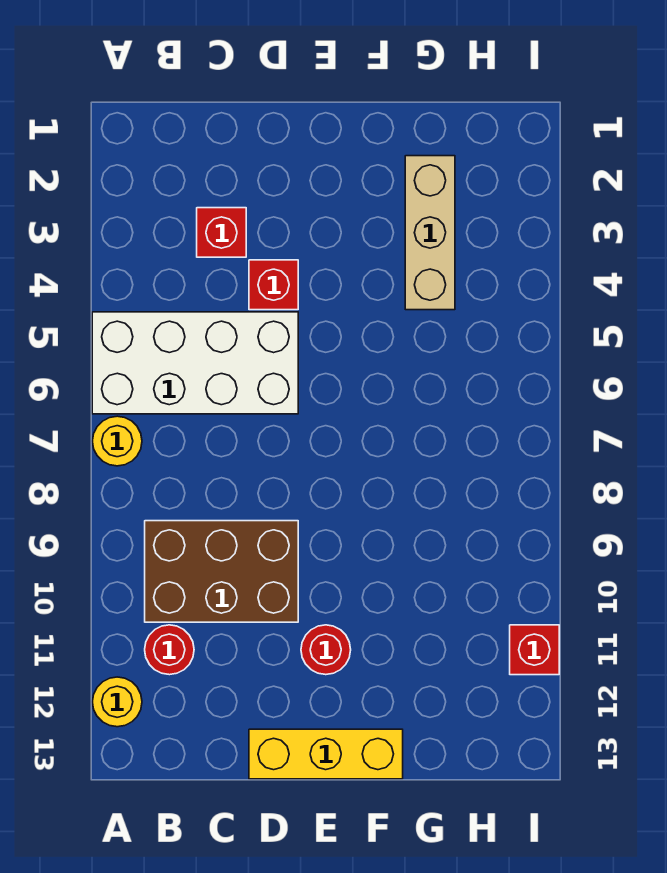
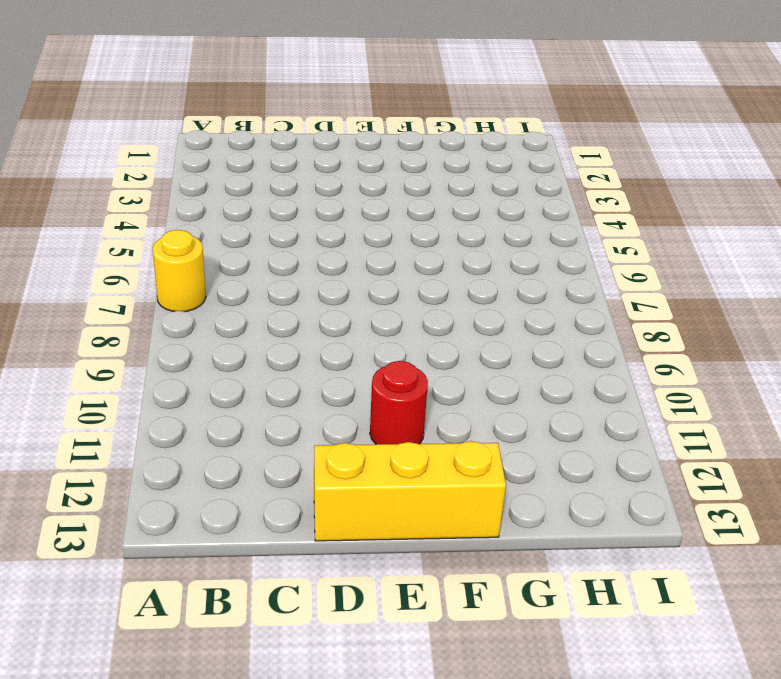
none -> white brick A5:D6 level 1
none -> yellow round brick A12 level 1

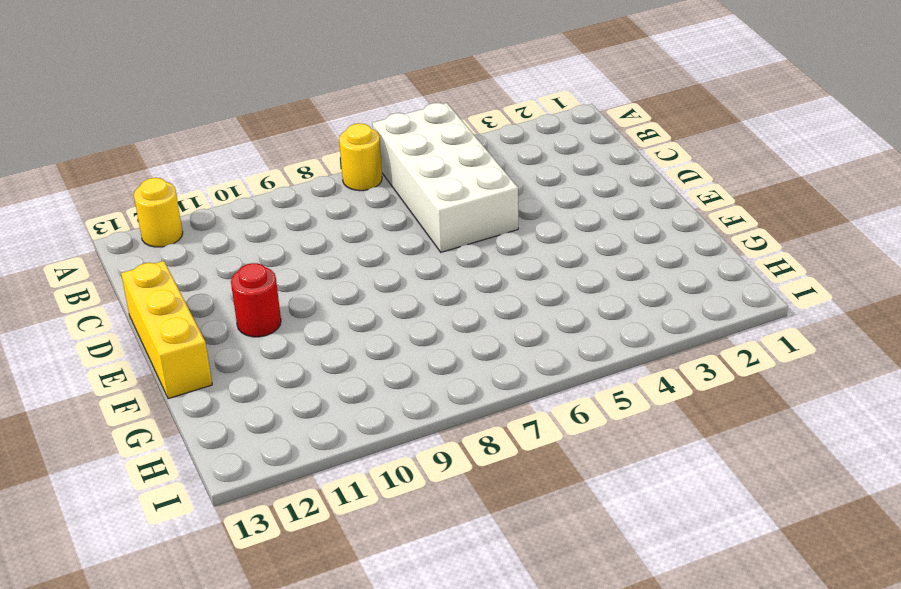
none -> brown brick B9:D10 level 1
none -> red round brick B11 level 1

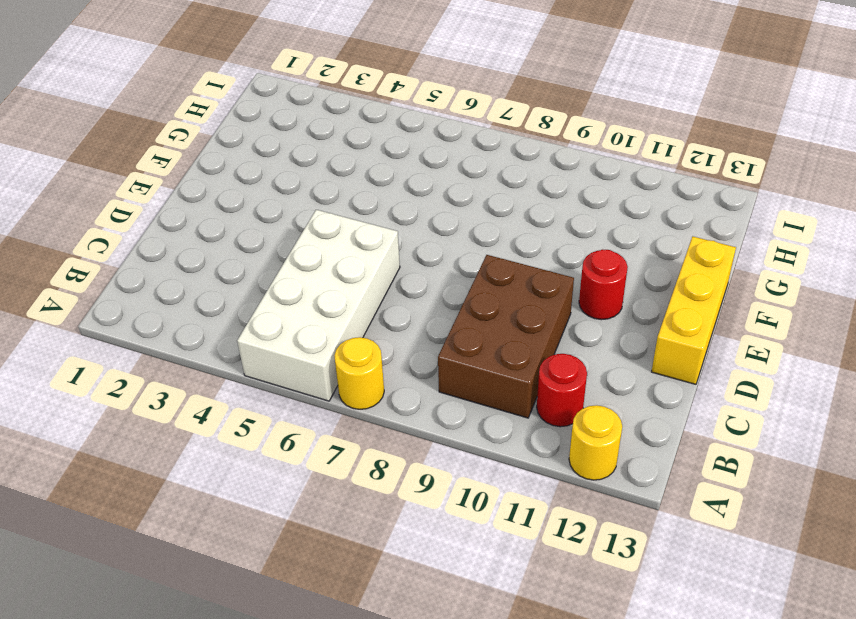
none -> red brick C3 level 1
none -> red brick D4 level 1

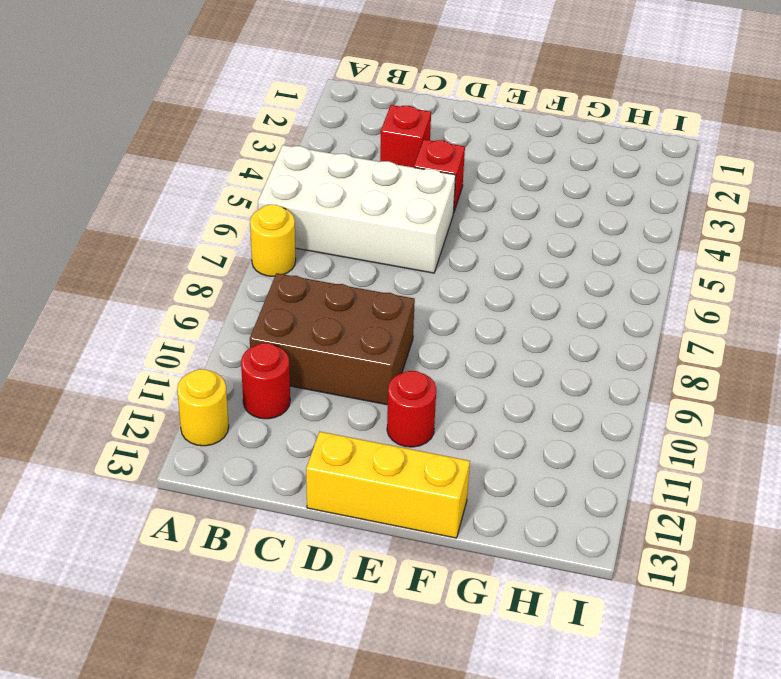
none -> tan brick G2:G4 level 1
none -> red brick I11 level 1

